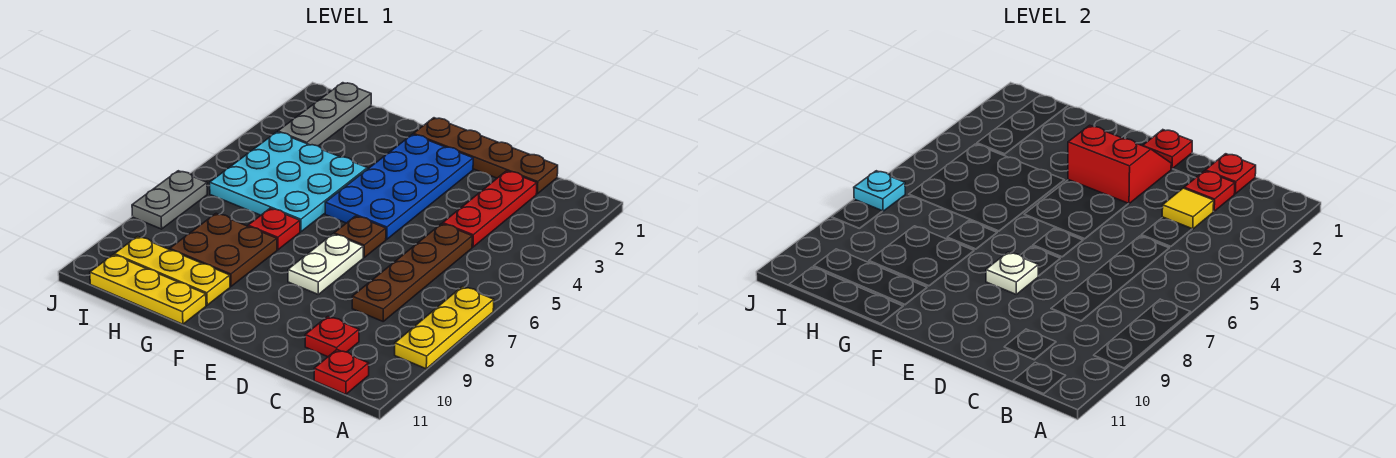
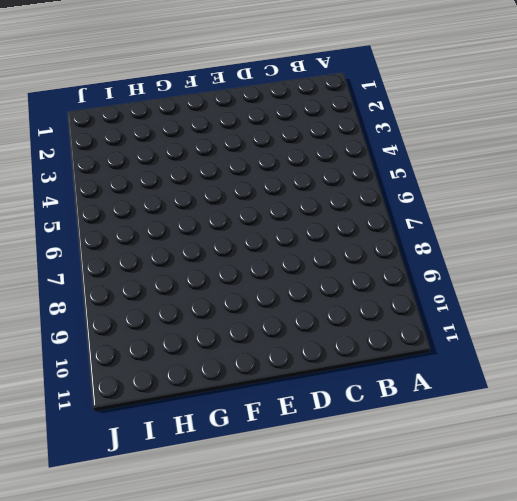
none -> yellow plate A7:A9 level 1
none -> red plate B11 level 1
none -> brown plate C1:F1 level 1

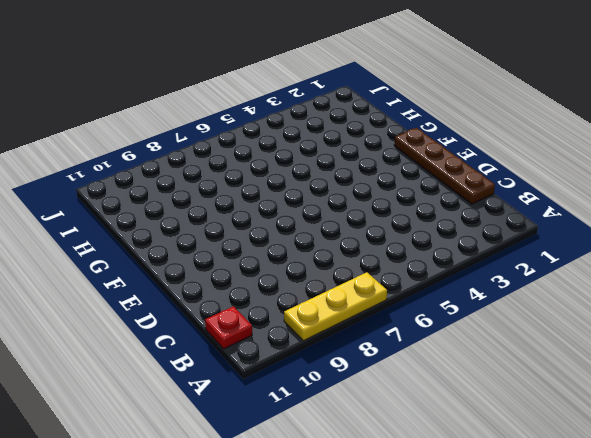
none -> red plate C2:C4 level 1
none -> brown plate C5:C8 level 1
none -> red plate C10 level 1

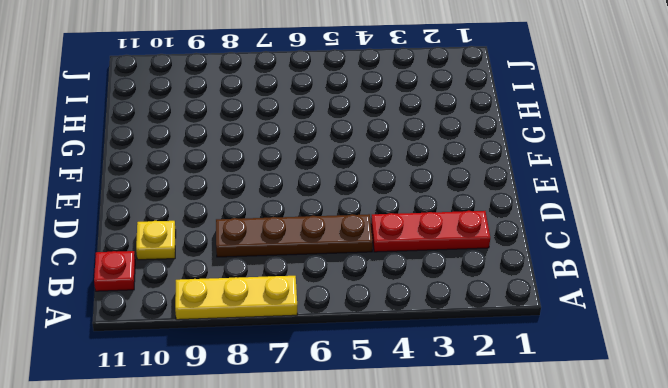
yellow plate C10 level 1 -> red plate C10 level 1
none -> brown plate C1:F1 level 1
none -> blue plate E2:F5 level 1
none -> brown plate E6 level 1

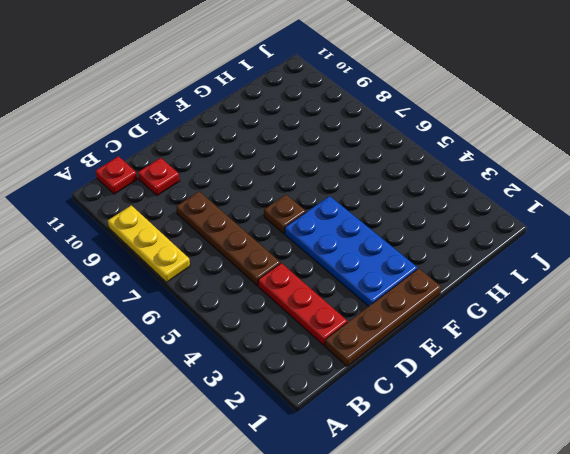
none -> white plate E7:E8 level 1
none -> cyan plate G4:I6 level 1
none -> red plate G7 level 1

